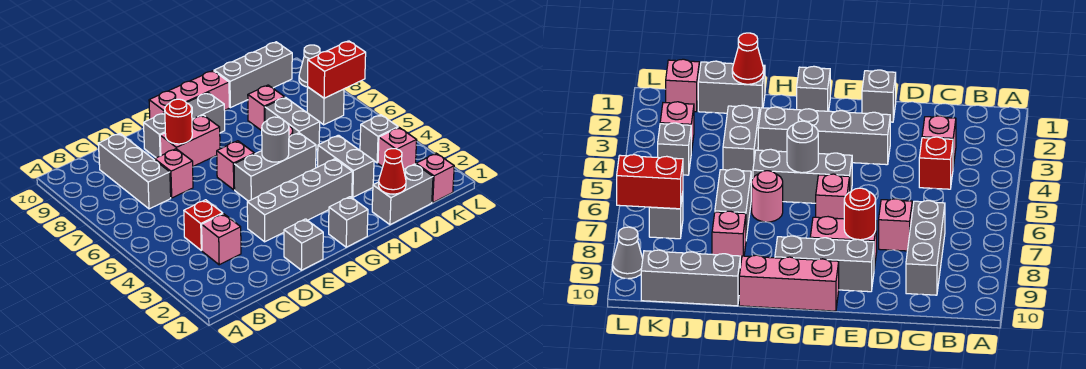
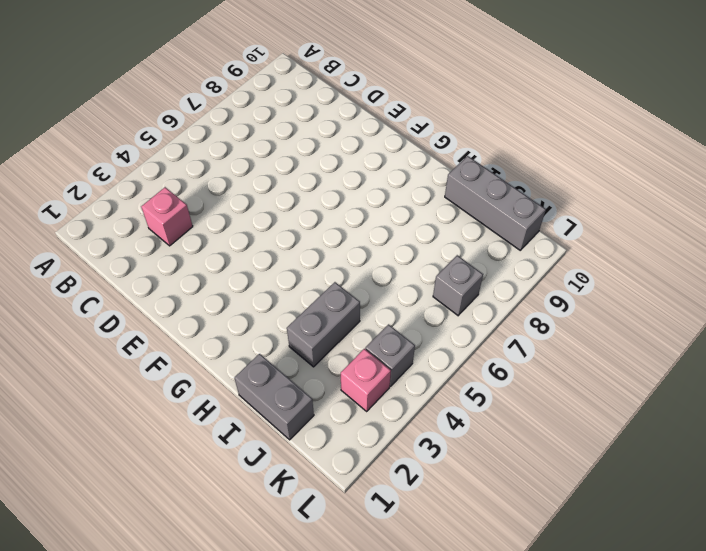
none -> red brick C4 level 1
none -> grey brick C7:C9 level 1
none -> pink brick D7 level 1

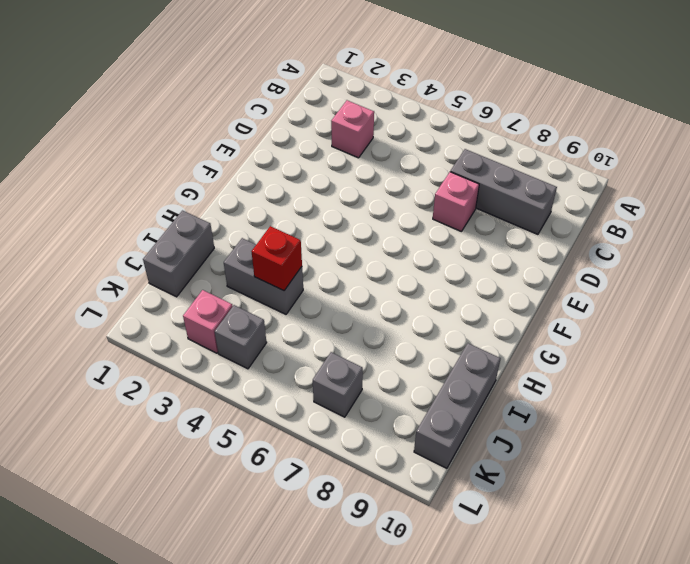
red brick I4 level 2 -> red brick C4 level 1
none -> grey brick E1 level 1
none -> grey brick E3:H3 level 1
none -> pink brick E8:F8 level 1

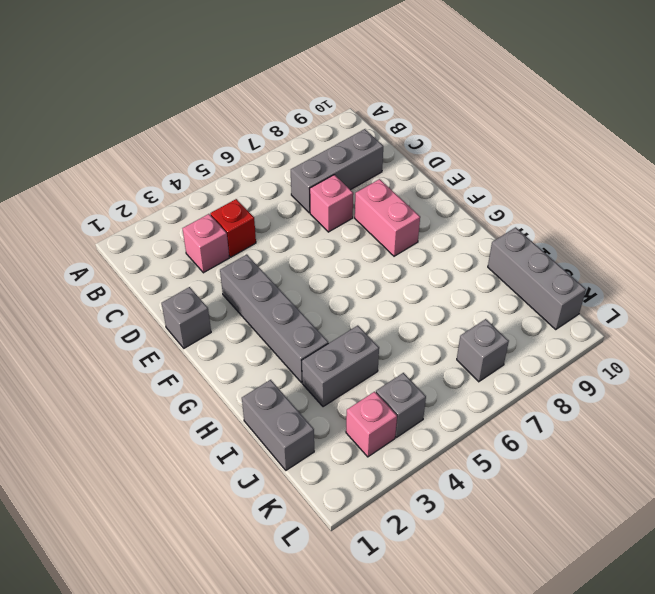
none -> grey brick E9:G9 level 1
none -> grey brick F5:H5 level 1
none -> pink brick F6 level 1

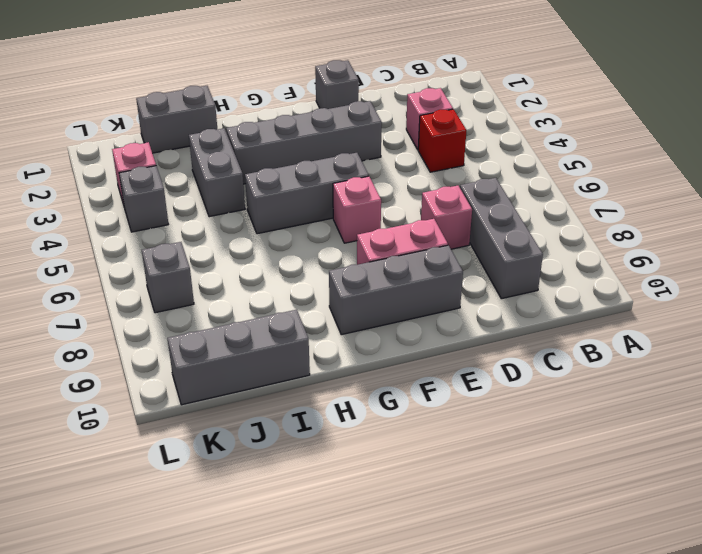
none -> pink brick F10:H10 level 1
none -> grey brick G1 level 1
none -> pink round brick H6 level 1

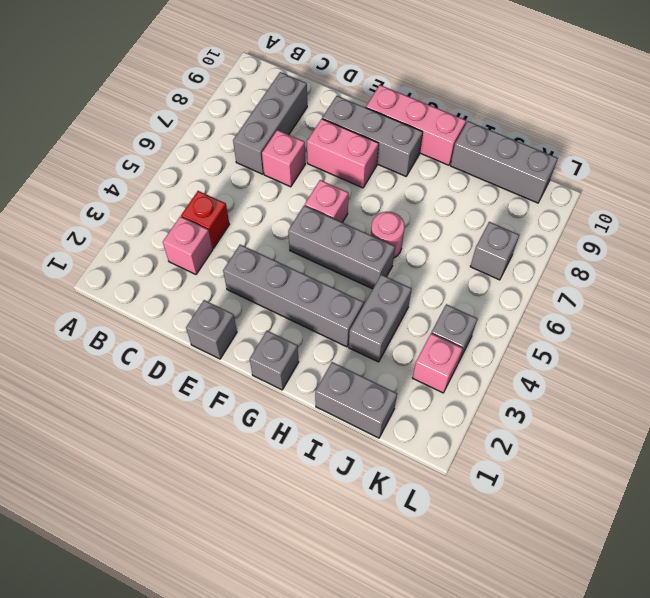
none -> grey brick I6:I7 level 1
none -> pink brick I8 level 1
none -> pink brick K1 level 1

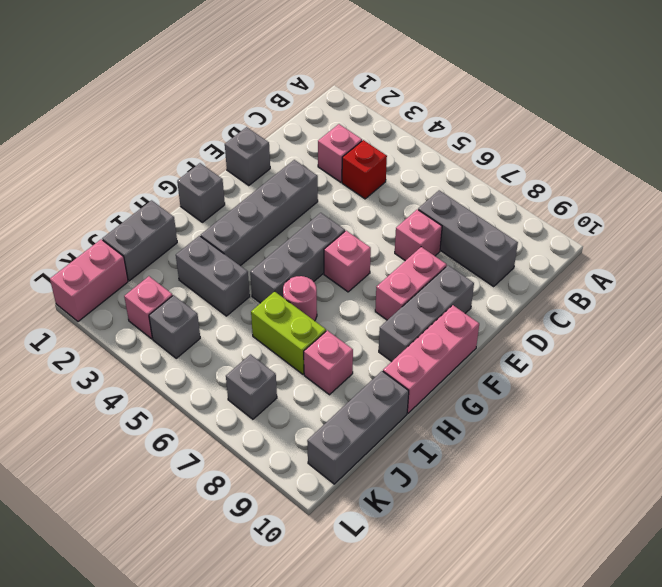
lime brick I6:I7 level 1 -> grey brick I6:I7 level 1
pink brick K1:L1 level 1 -> pink brick K1 level 1
none -> grey cone L9 level 1
none -> red round brick E8 level 2
none -> grey round brick G5 level 2

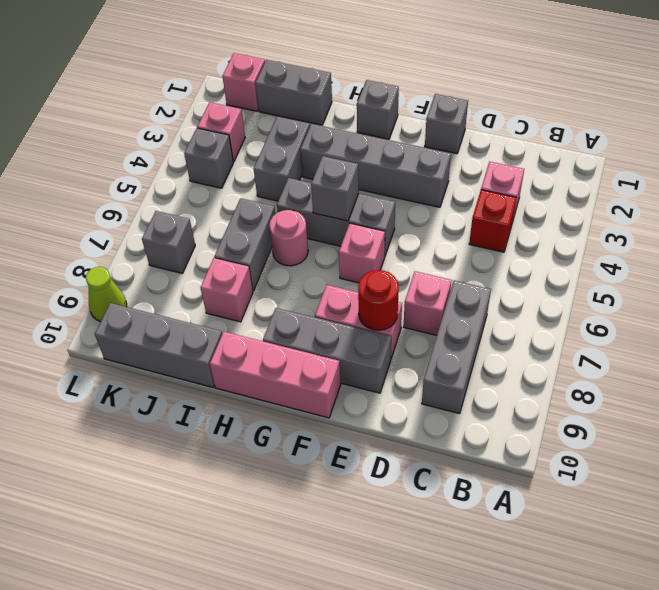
grey brick G5 level 2 -> grey round brick G5 level 2
lime cone L9 level 1 -> grey cone L9 level 1
none -> red cone I1 level 2
none -> red brick K7:L7 level 2

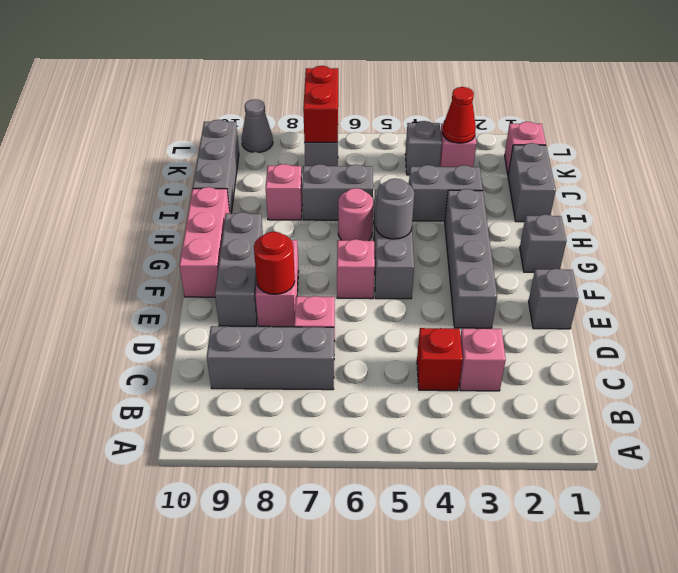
red cone K3 level 2 -> red cone I1 level 2

